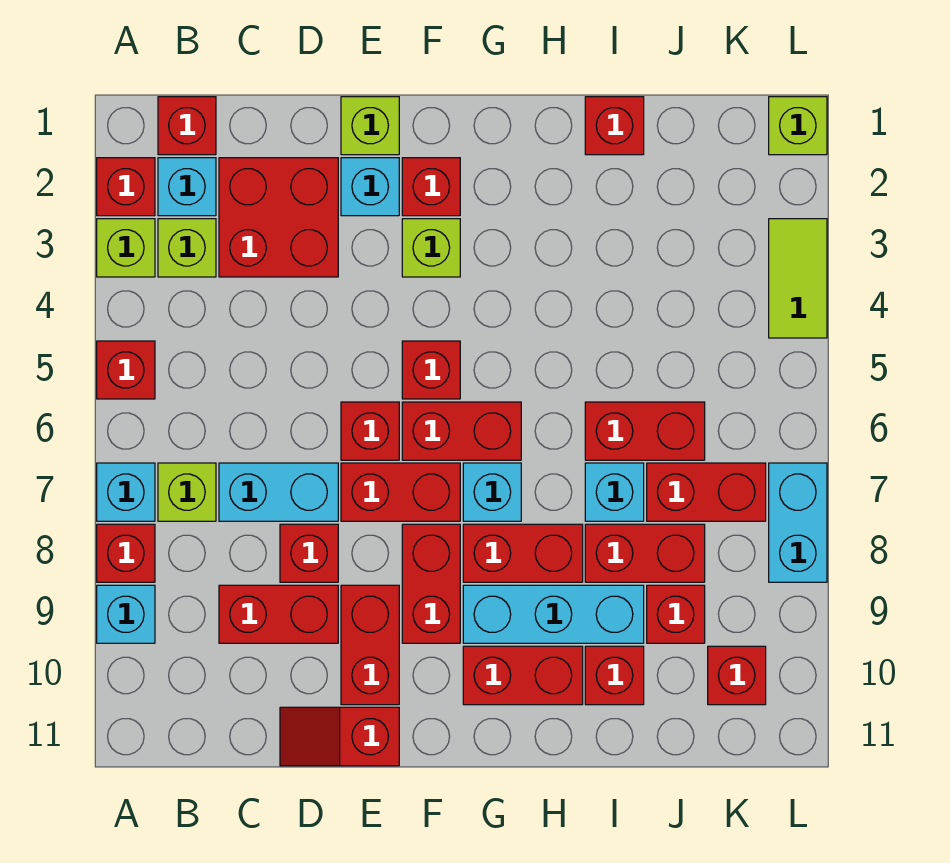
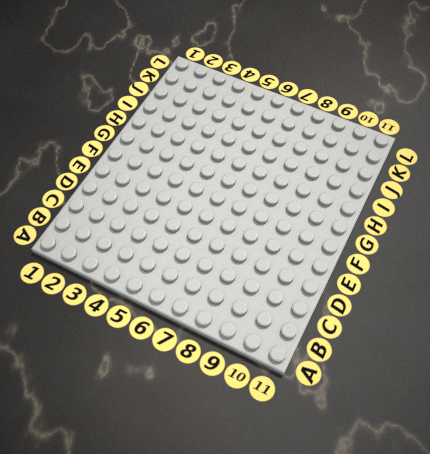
none -> red brick A2 level 1
none -> lime brick A3 level 1
none -> red brick A5 level 1
none -> cyan brick A7 level 1

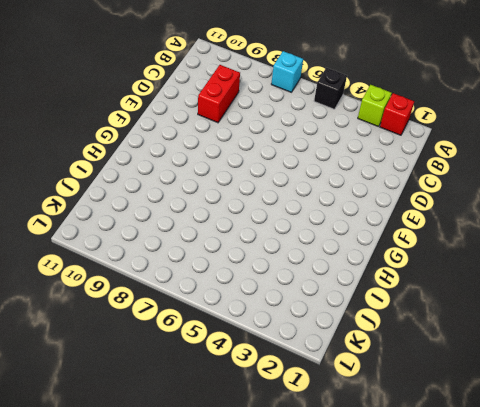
black brick A5 level 1 -> red brick A5 level 1
none -> red brick A8 level 1
none -> cyan brick A9 level 1
none -> red brick B1 level 1
none -> cyan brick B2 level 1

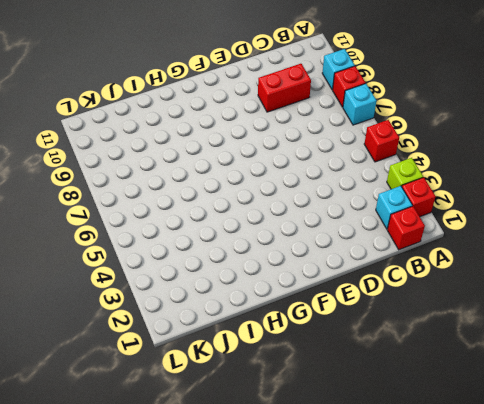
none -> lime brick B3 level 1
none -> lime brick B7 level 1
none -> red brick C2:D3 level 1
none -> cyan brick C7:D7 level 1

